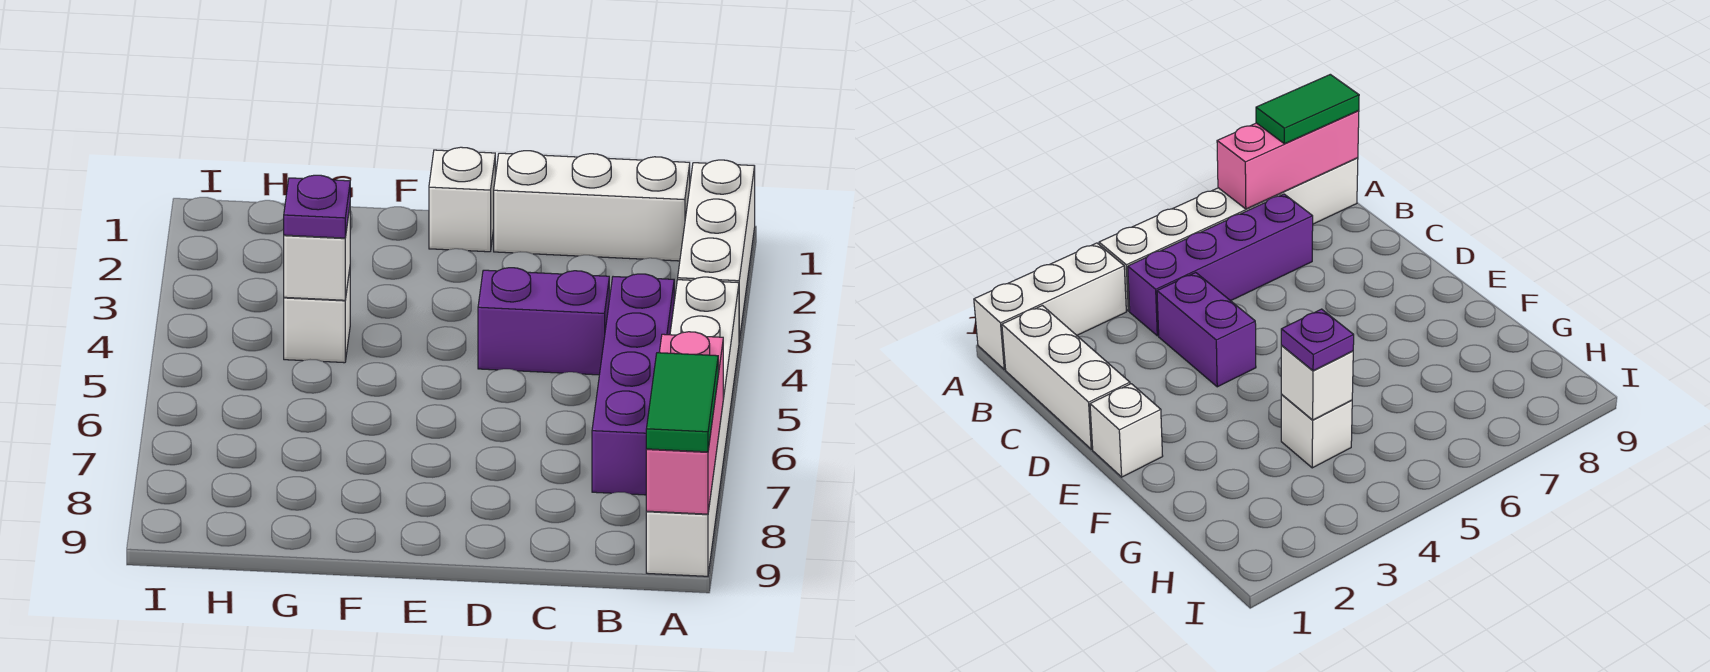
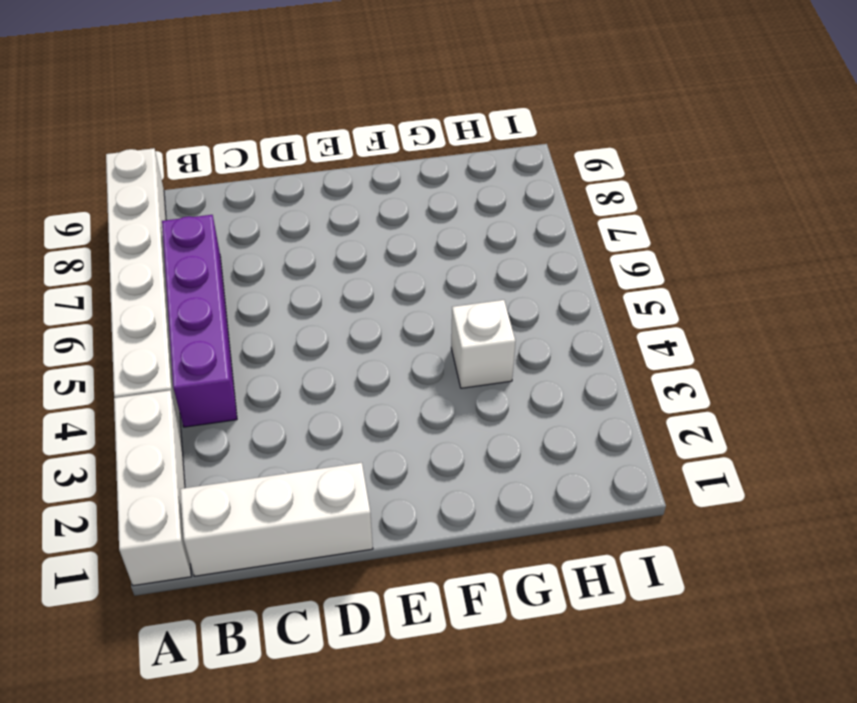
none -> purple brick C4:D4 level 1
none -> white brick E1 level 1

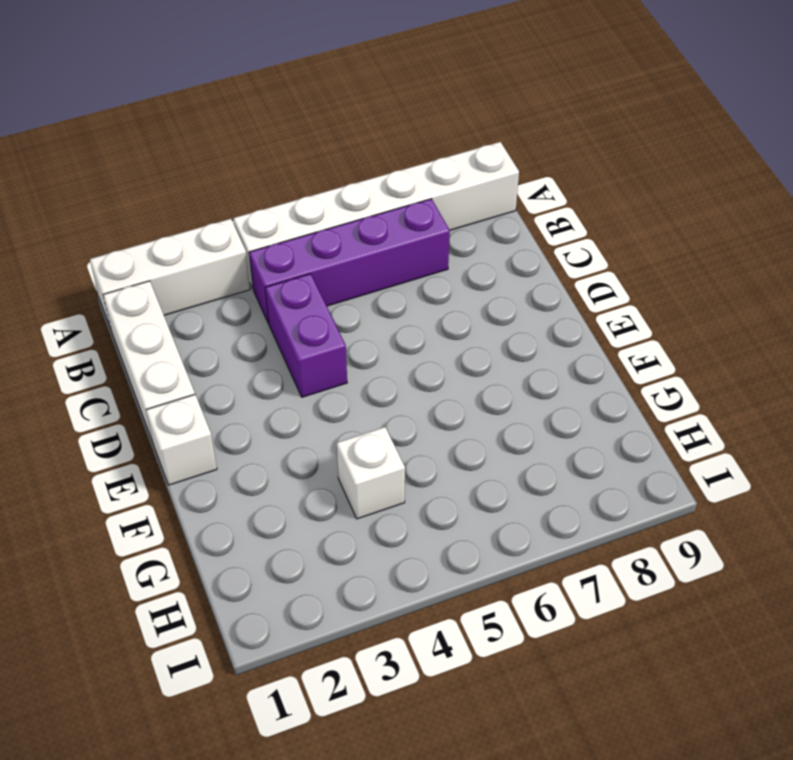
none -> pink brick A7:A9 level 2
none -> white brick G4 level 2

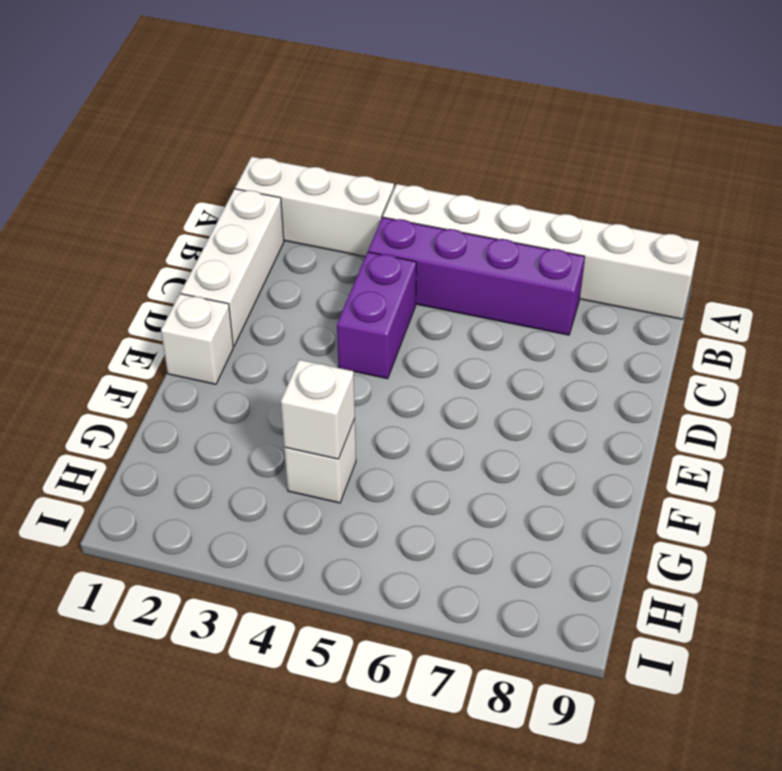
none -> pink brick A7:A9 level 2
none -> green tile A8:A9 level 3

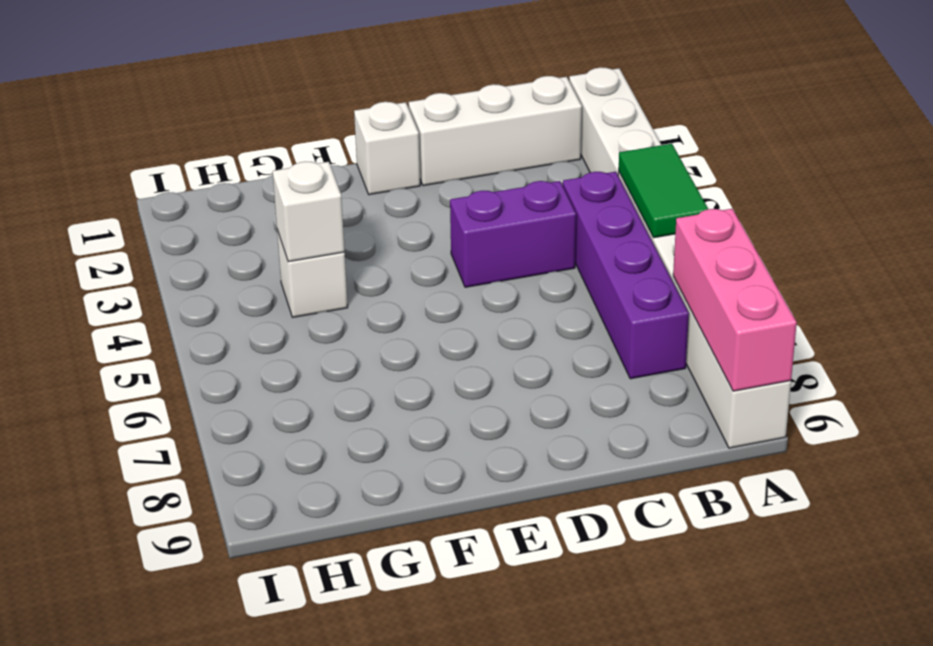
green tile A4:A5 level 2 -> green tile A8:A9 level 3
none -> purple plate G4 level 3

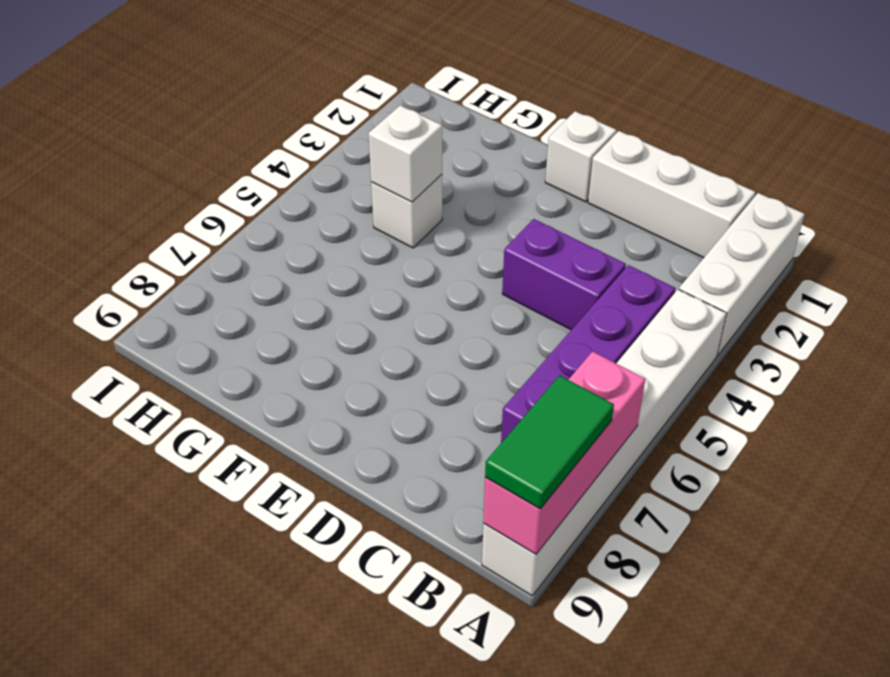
none -> purple plate G4 level 3

